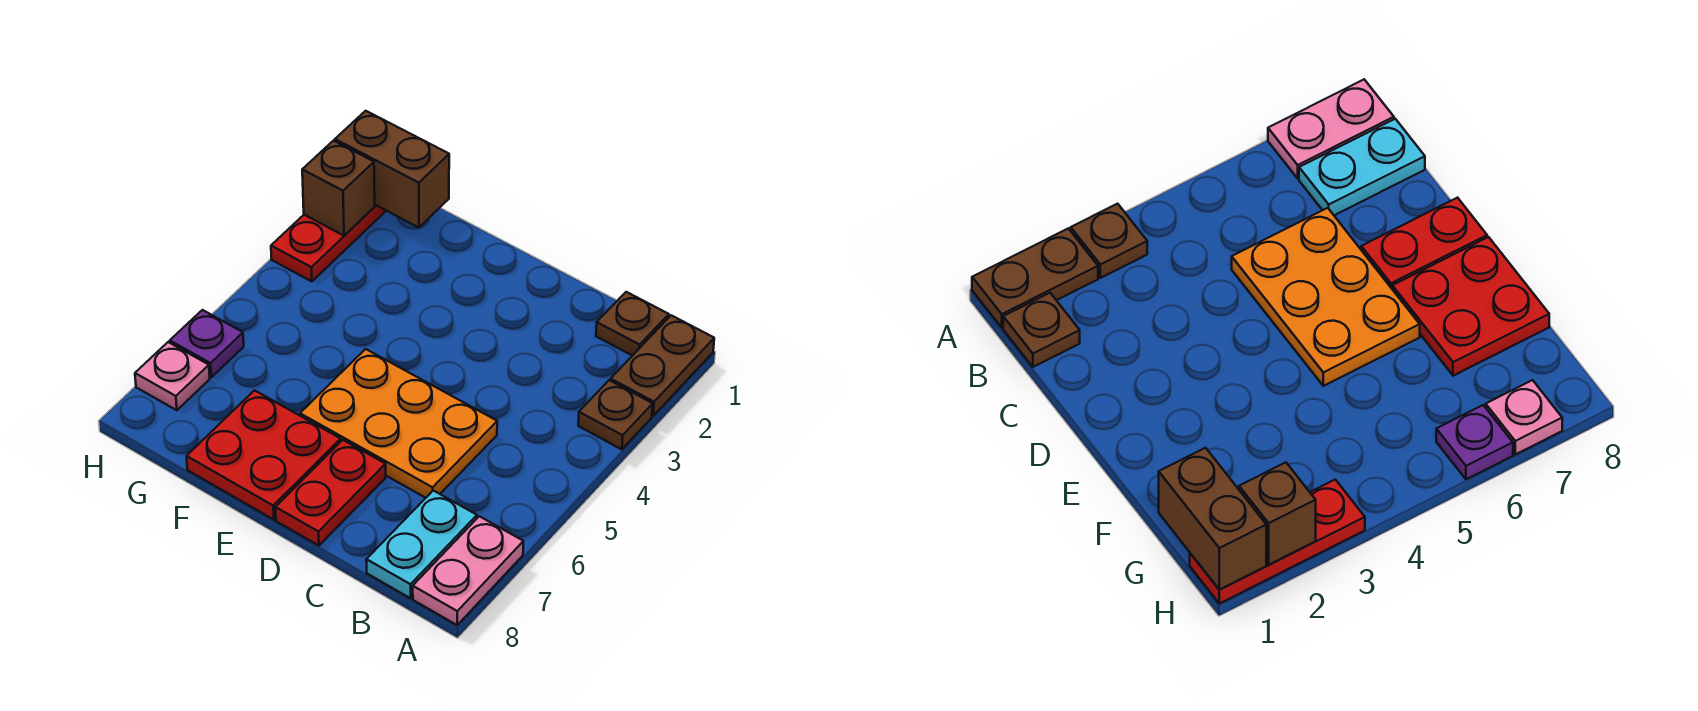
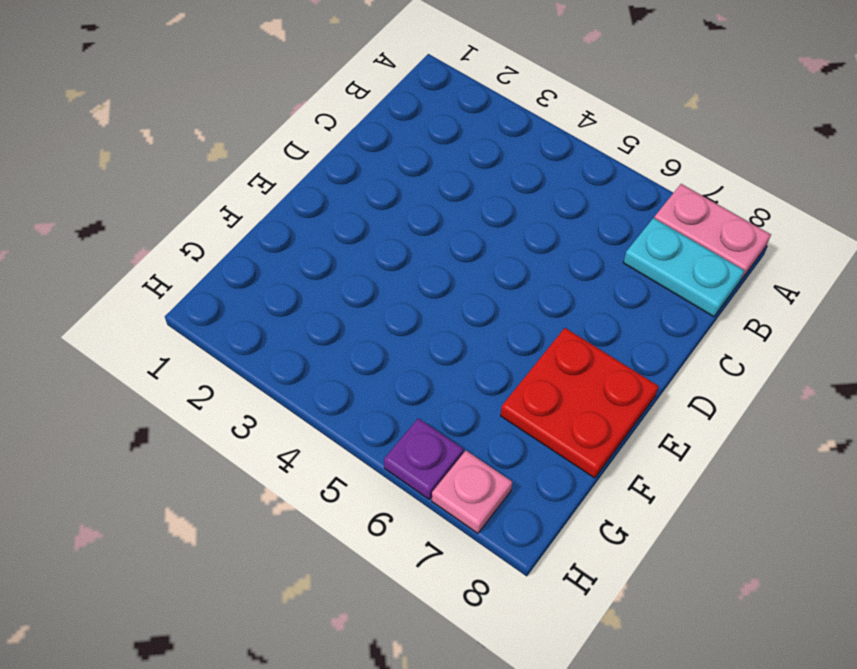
none -> brown plate A1:A2 level 1
none -> brown plate A3 level 1
none -> brown plate B1 level 1

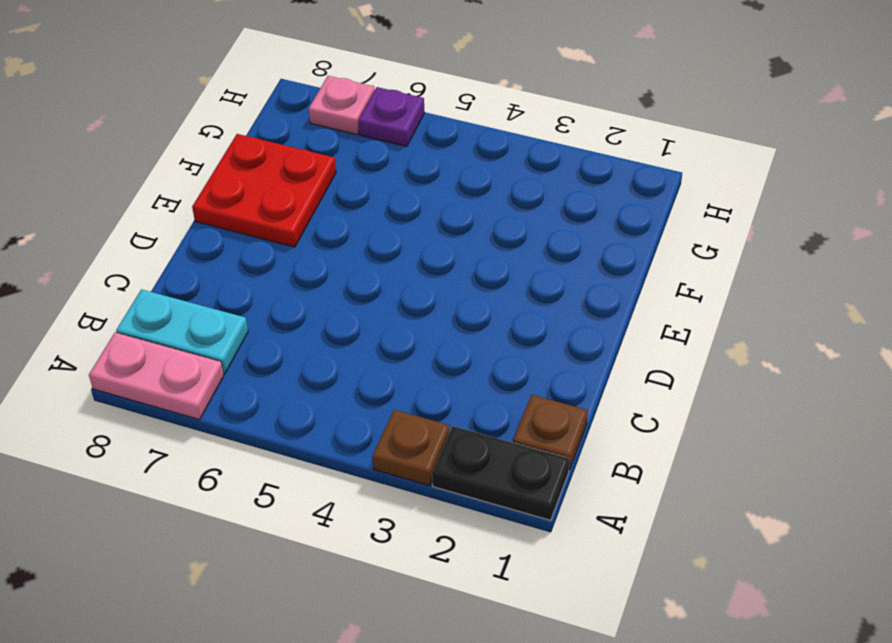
black plate A1:A2 level 1 -> brown plate A1:A2 level 1
none -> orange plate C5:E6 level 1
none -> red plate D7:D8 level 1
none -> red plate H1:H3 level 1

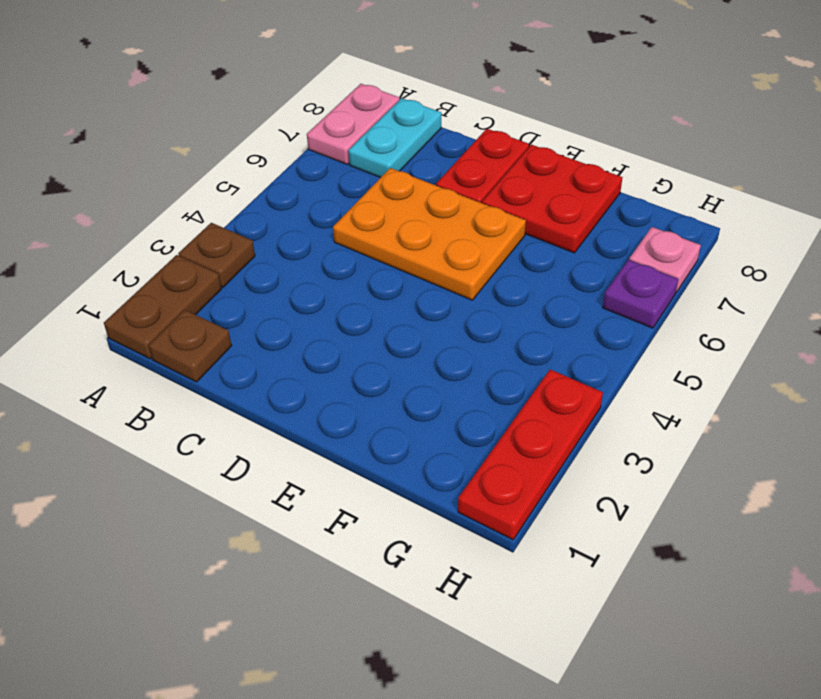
none -> brown brick G1:H1 level 2
none -> brown brick H2 level 2

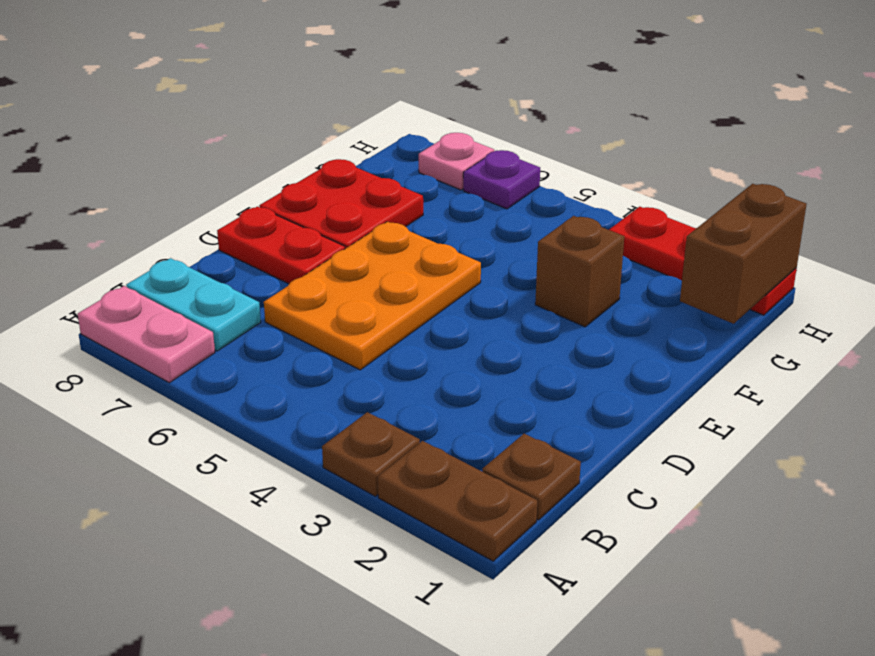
brown brick F3 level 1 -> brown brick H2 level 2

